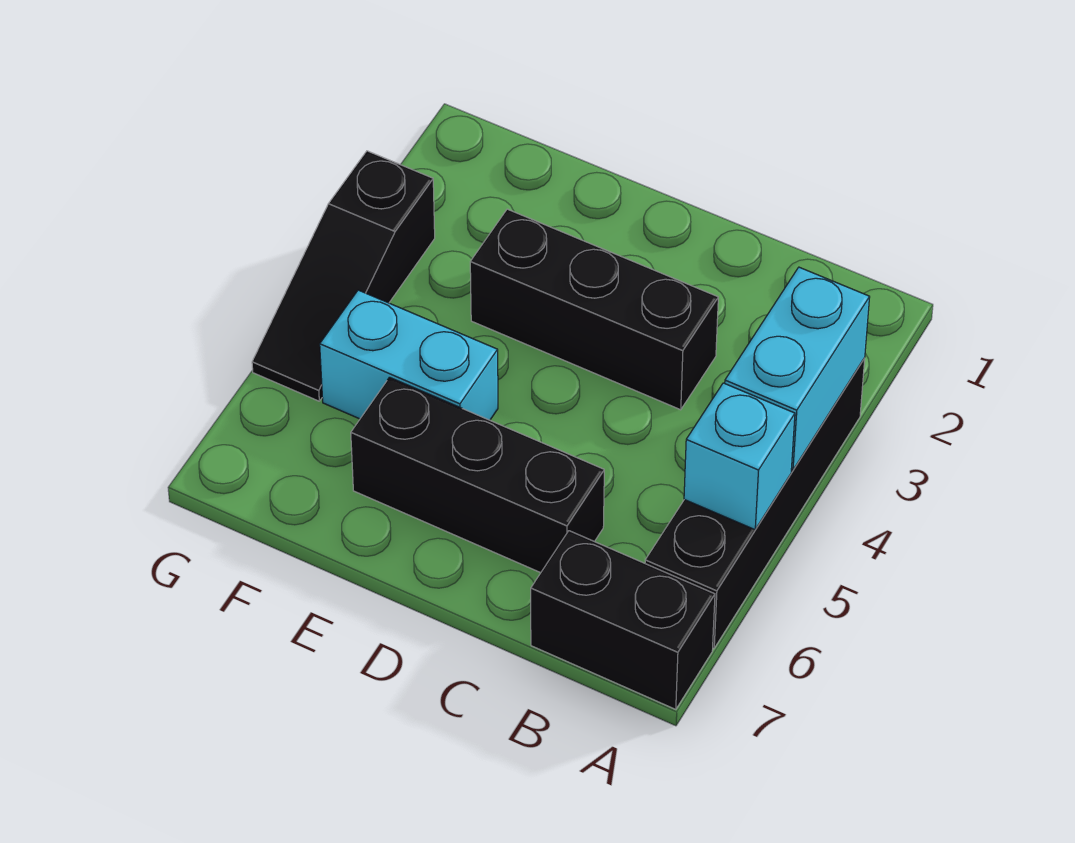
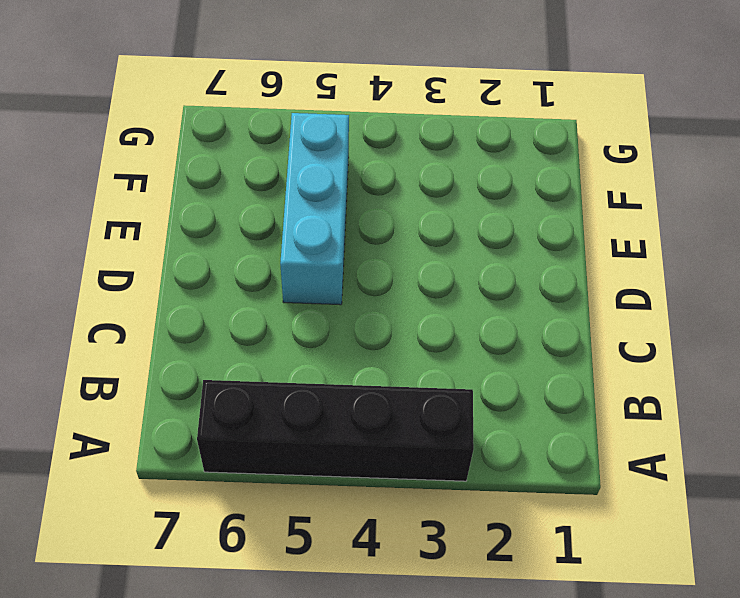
cyan brick D5:F5 level 1 -> cyan brick E5:F5 level 1
none -> black brick A7:B7 level 1
none -> black brick C3:E3 level 1

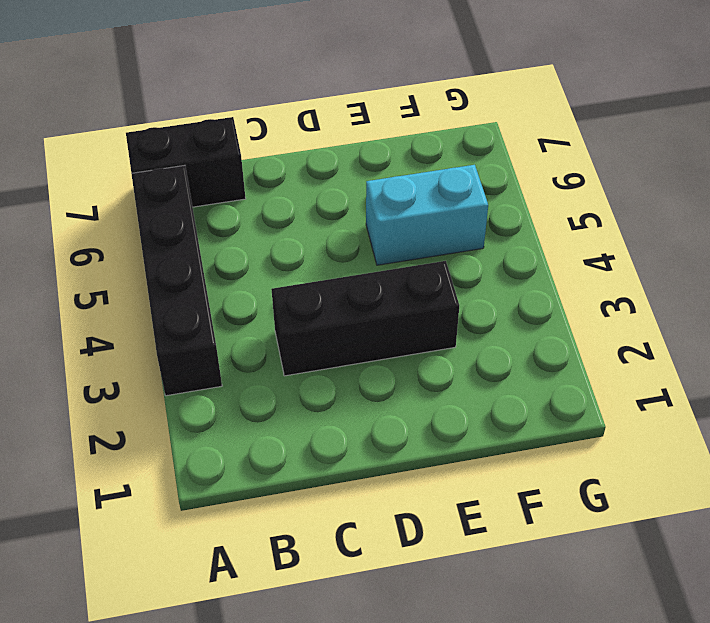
none -> black brick C6:E6 level 1
none -> black slope G3:G5 level 1 top 3

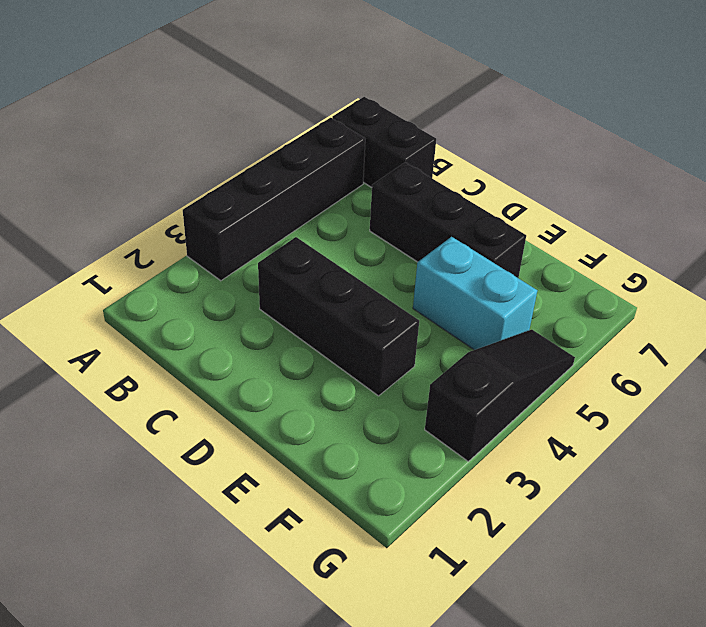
none -> cyan brick A3:A4 level 2
none -> cyan brick A5 level 2

